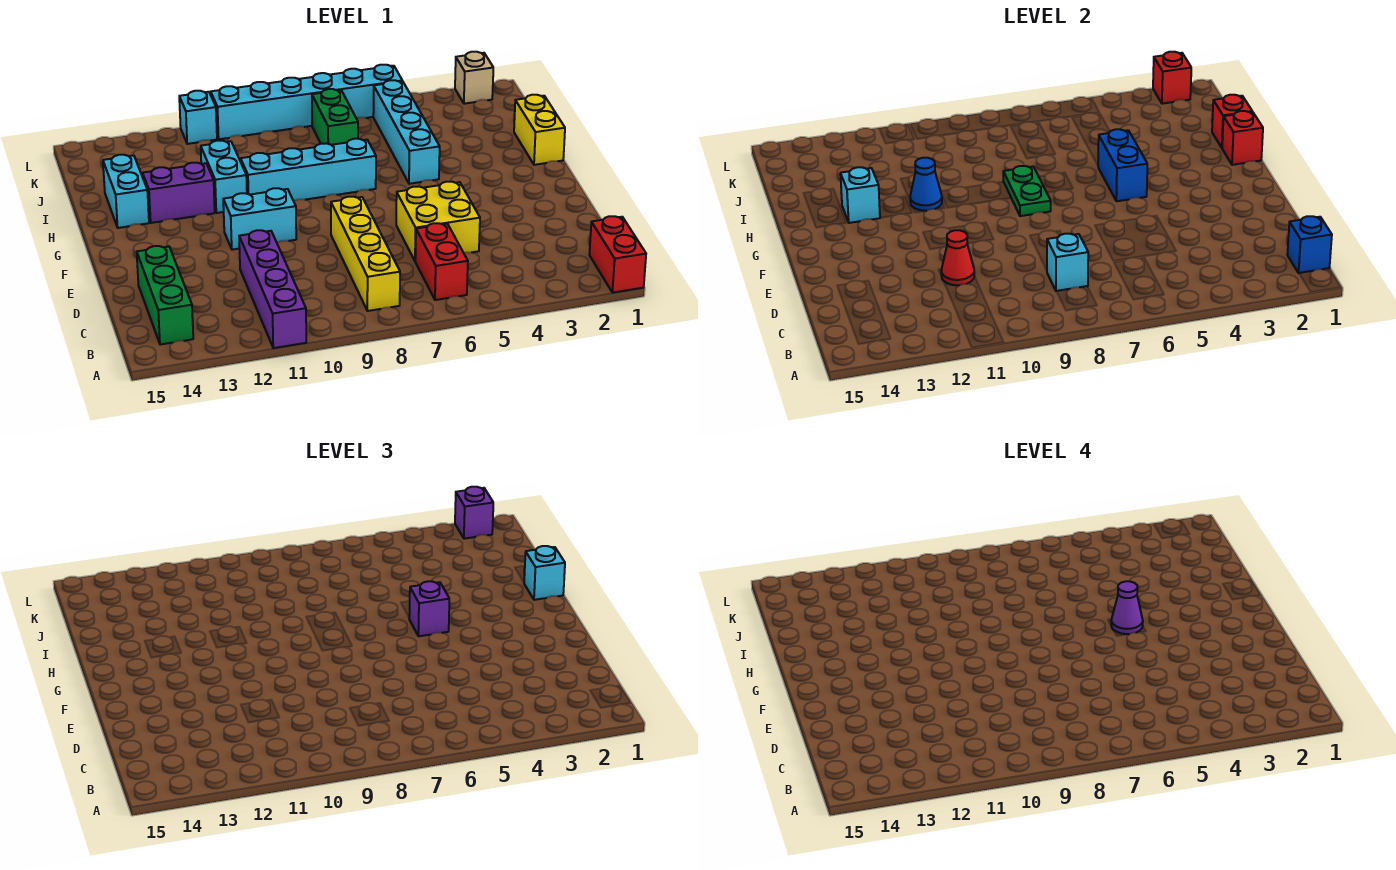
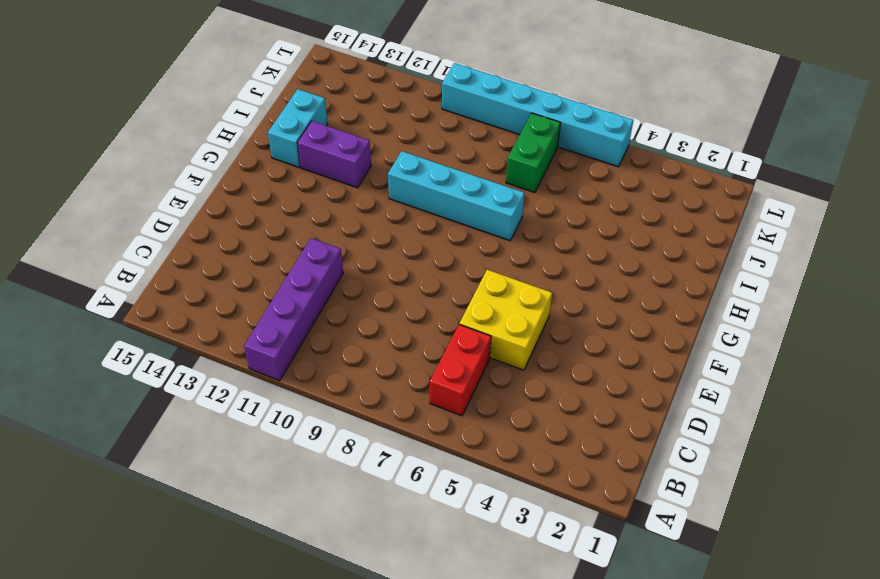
none -> red brick A1:B1 level 1
none -> yellow brick B8:E8 level 1
none -> green brick B14:D14 level 1
none -> cyan brick F10:F11 level 1

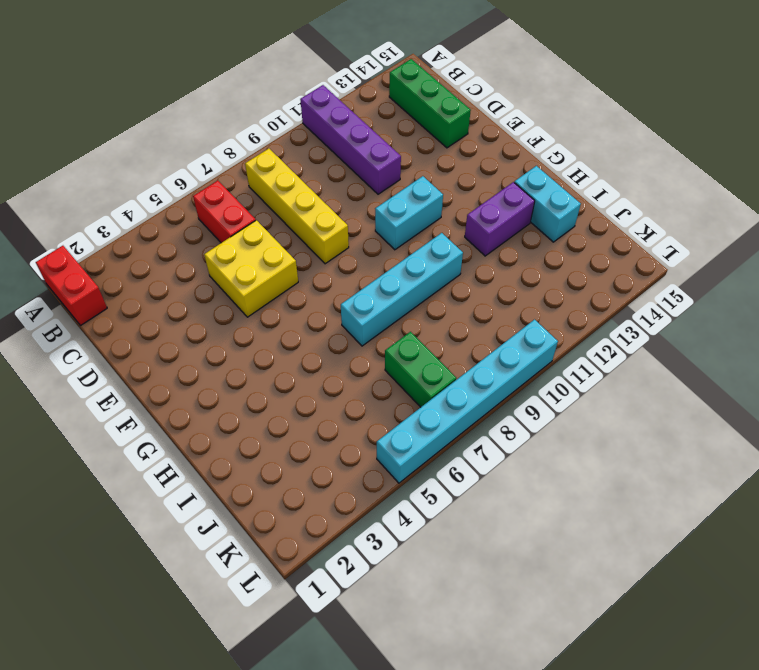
none -> yellow brick H1:I1 level 1
none -> cyan brick H5:K5 level 1
none -> cyan brick H11:I11 level 1
none -> tan brick L2 level 1

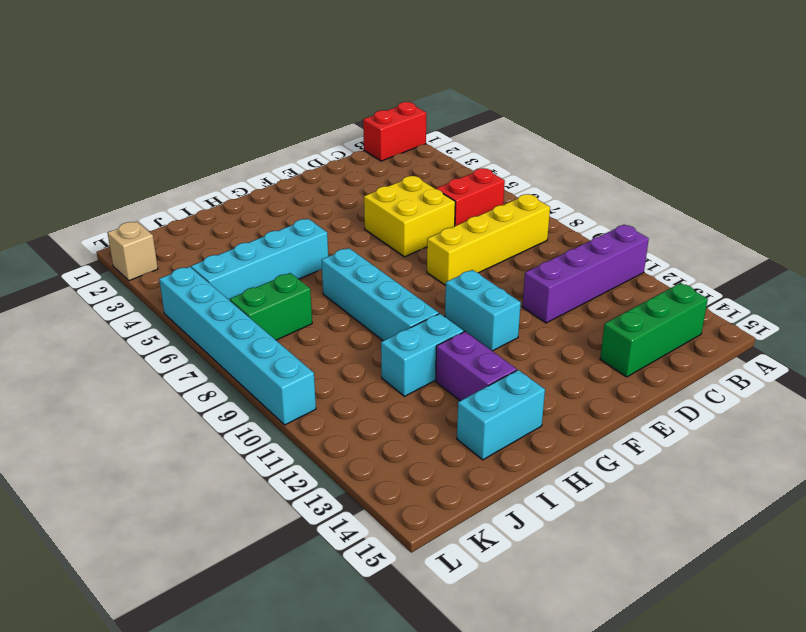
none -> yellow brick H1:I1 level 1
none -> cyan brick L11 level 1
none -> blue brick B1 level 2
none -> cyan brick C8 level 2

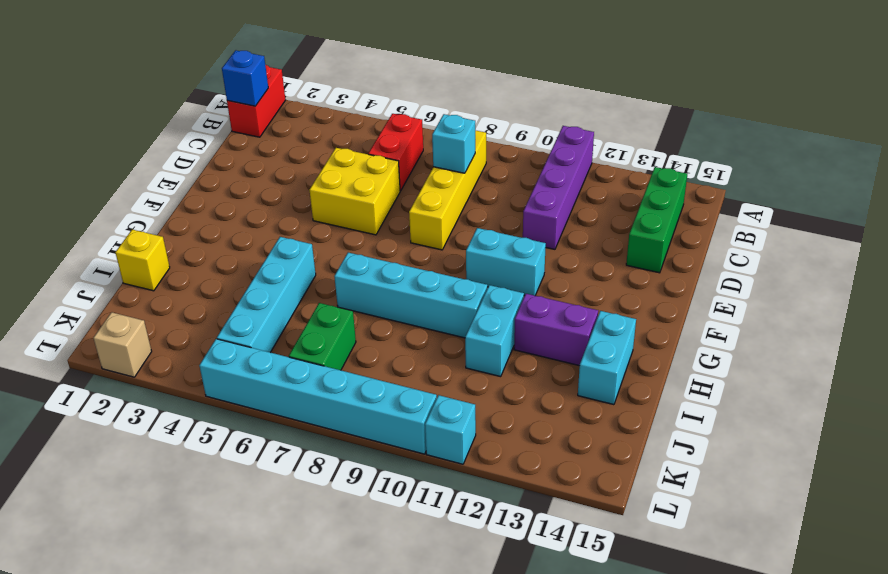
yellow brick I1 level 1 -> yellow brick H1:I1 level 1
none -> red cone D11 level 2
none -> blue brick G5:H5 level 2
none -> green plate G8:H8 level 2
none -> red brick H1 level 2

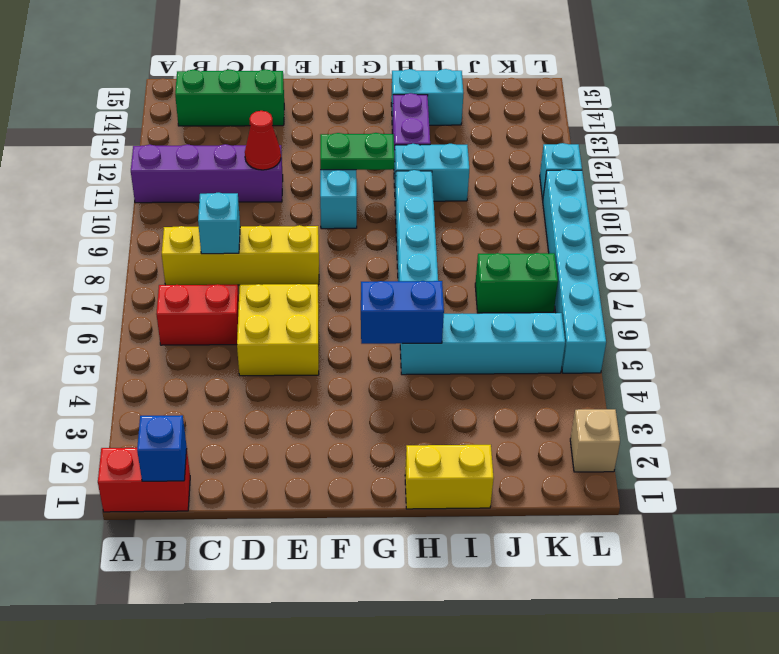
green plate F11:G11 level 2 -> green plate G8:H8 level 2
none -> red brick H1 level 2
none -> blue cone H11 level 2
none -> cyan brick H13 level 2
none -> red brick I1 level 2

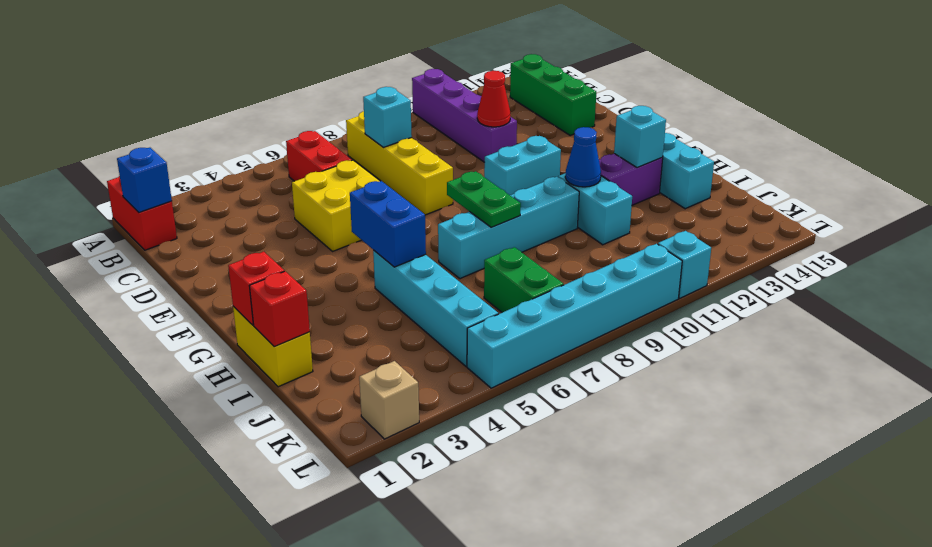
none -> red brick L2 level 2
none -> purple brick G5 level 3
none -> cyan brick H1 level 3
none -> purple brick L2 level 3

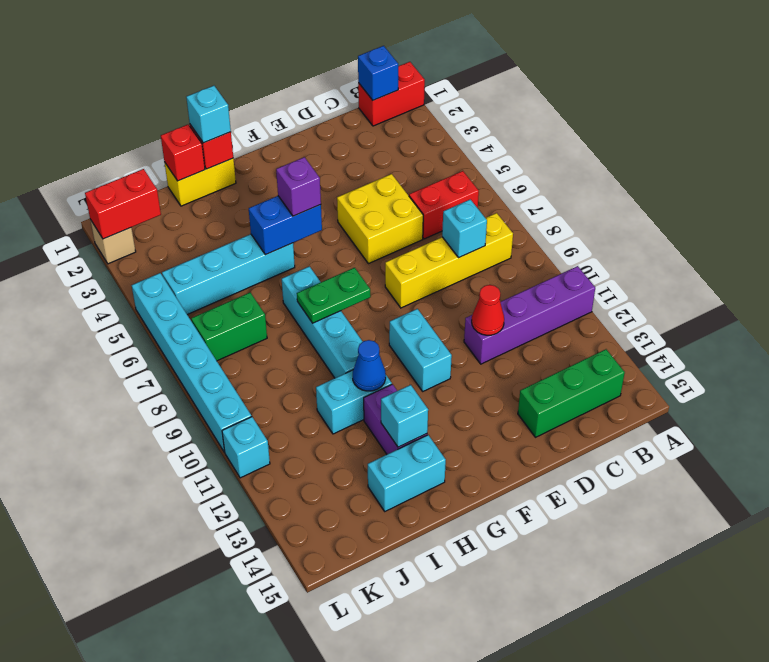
red brick K2:L2 level 2 -> red brick L2 level 2
none -> purple brick L2 level 3
none -> purple cone G5 level 4

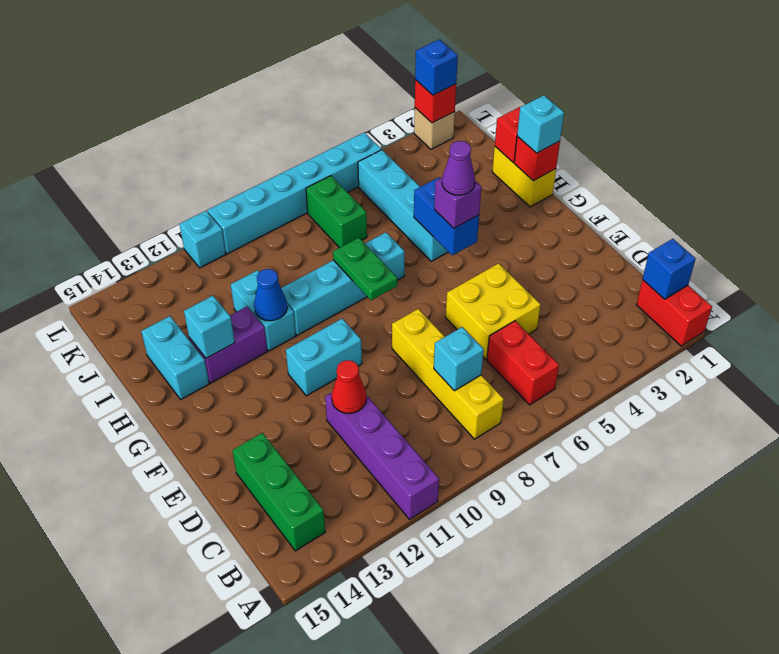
blue brick L2 level 3 -> purple brick L2 level 3

